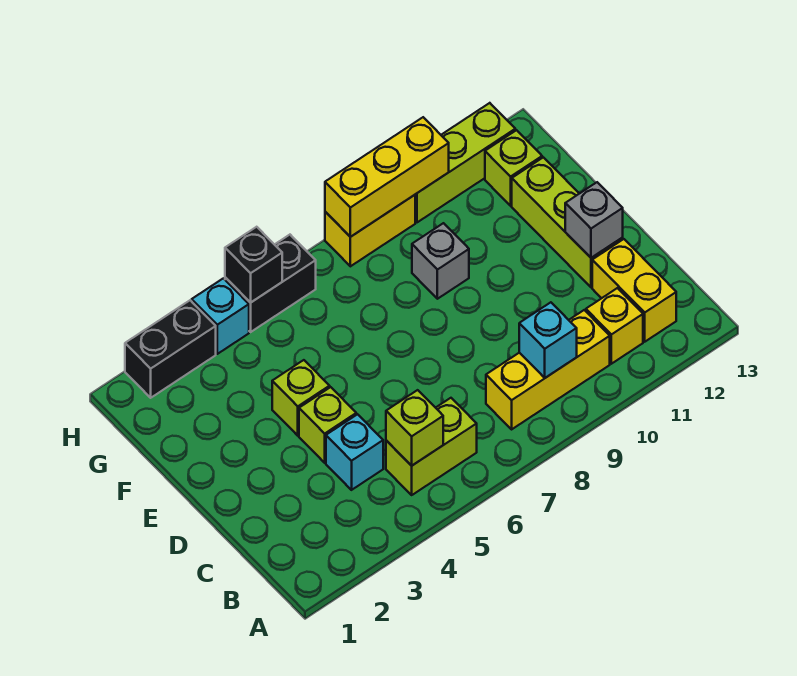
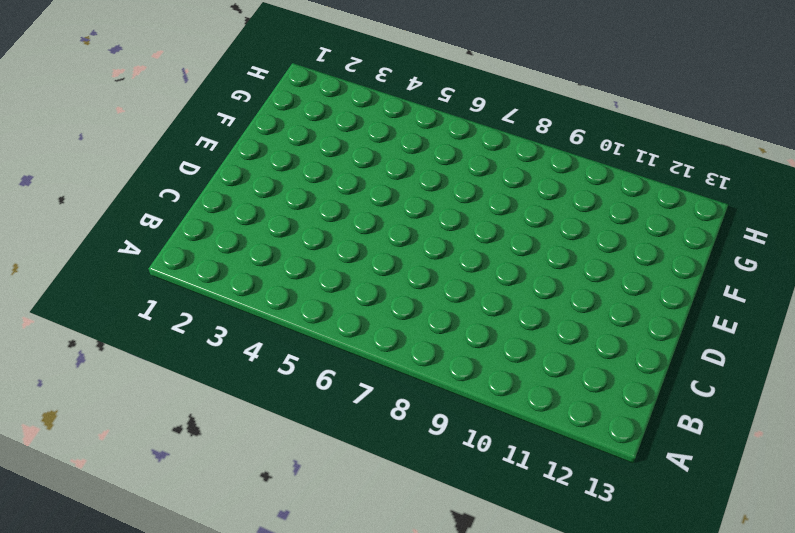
none -> lime brick B5:B6 level 1
none -> yellow brick B8:B10 level 1
none -> yellow brick B11 level 1

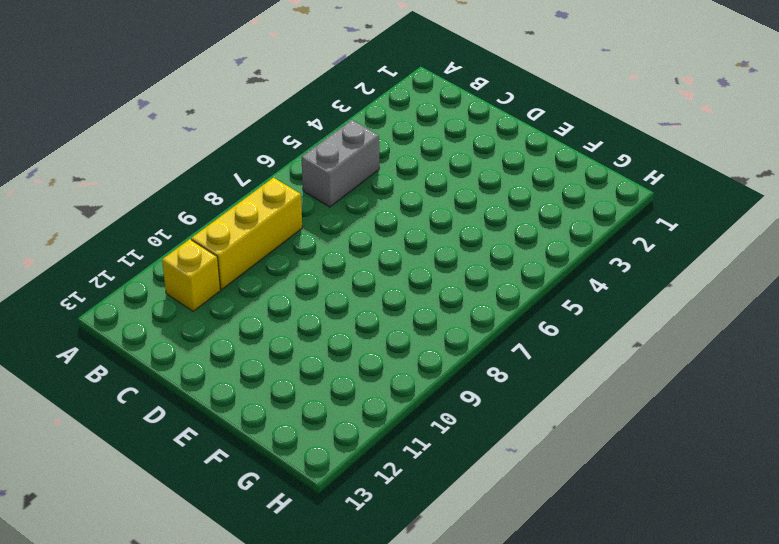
grey brick B5:B6 level 1 -> lime brick B5:B6 level 1
none -> yellow brick B12:C12 level 1
none -> cyan brick C4 level 1
none -> lime brick D4 level 1

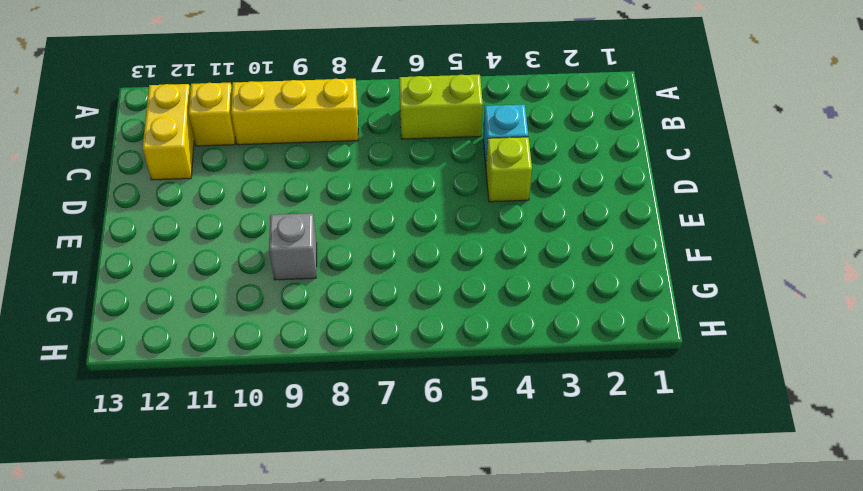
none -> lime brick D12:F12 level 1
none -> lime brick E4 level 1
none -> lime brick G12 level 1

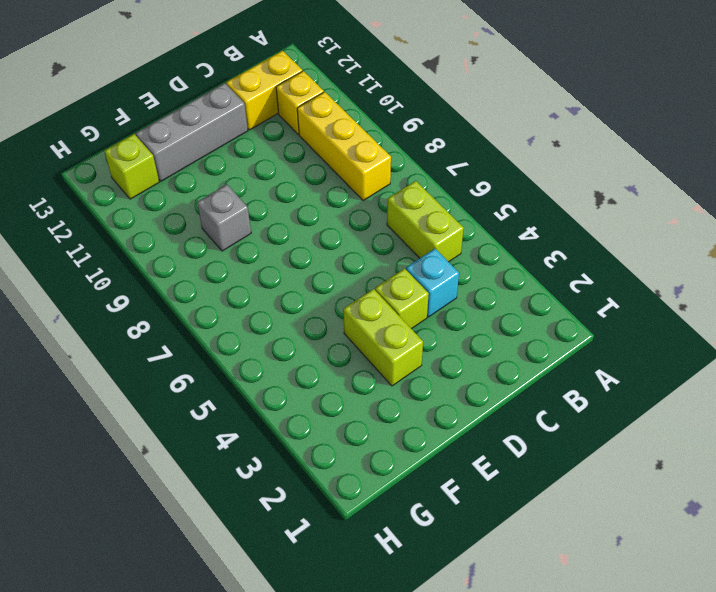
grey brick D12:F12 level 1 -> lime brick D12:F12 level 1
lime brick E3:E4 level 1 -> lime brick E4 level 1
none -> black brick H2:H3 level 1
none -> cyan brick H4 level 1
none -> black brick H5:H6 level 1

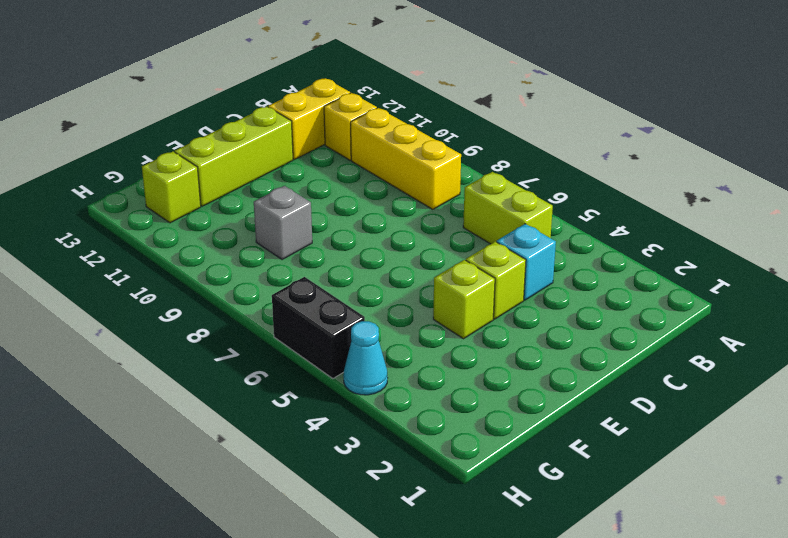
cyan cone H4 level 1 -> cyan brick H4 level 1
none -> black brick H2:H3 level 1
none -> yellow brick H8:H9 level 1
none -> lime brick H10:H12 level 1

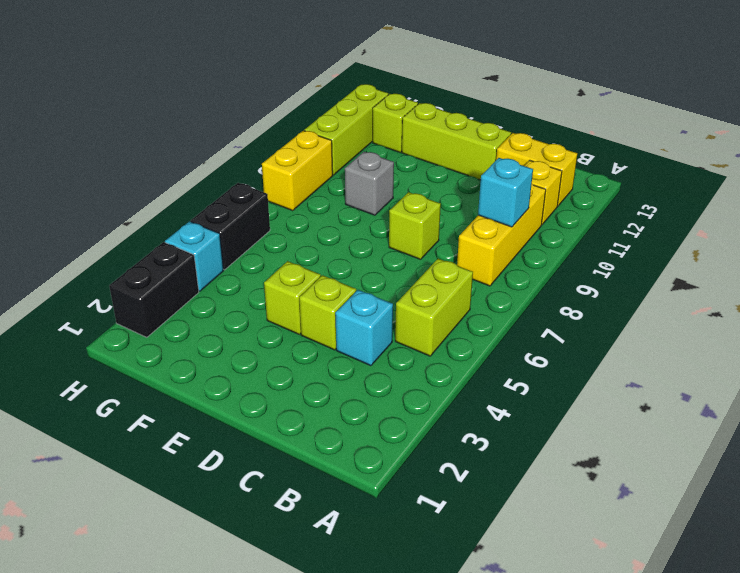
lime brick D8 level 1 -> lime brick B5 level 2
none -> grey brick D12 level 2
none -> black brick H5 level 2
none -> yellow brick H8:H10 level 2

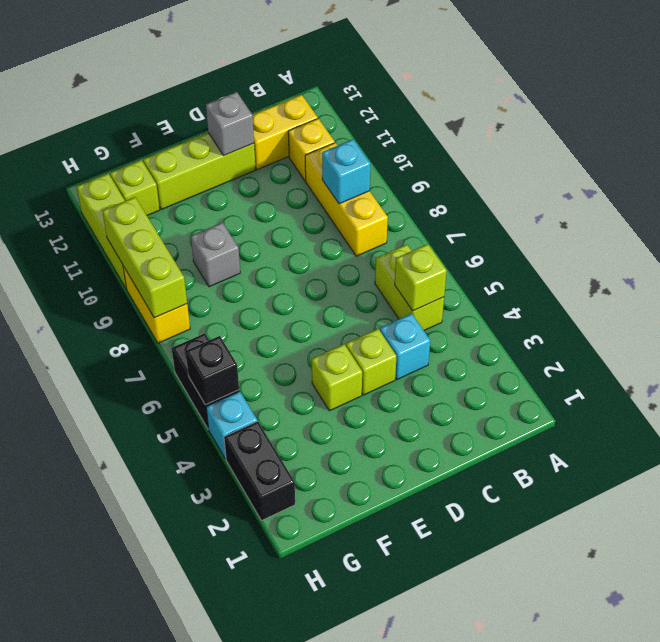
lime brick H8:H10 level 2 -> yellow brick H8:H10 level 2

